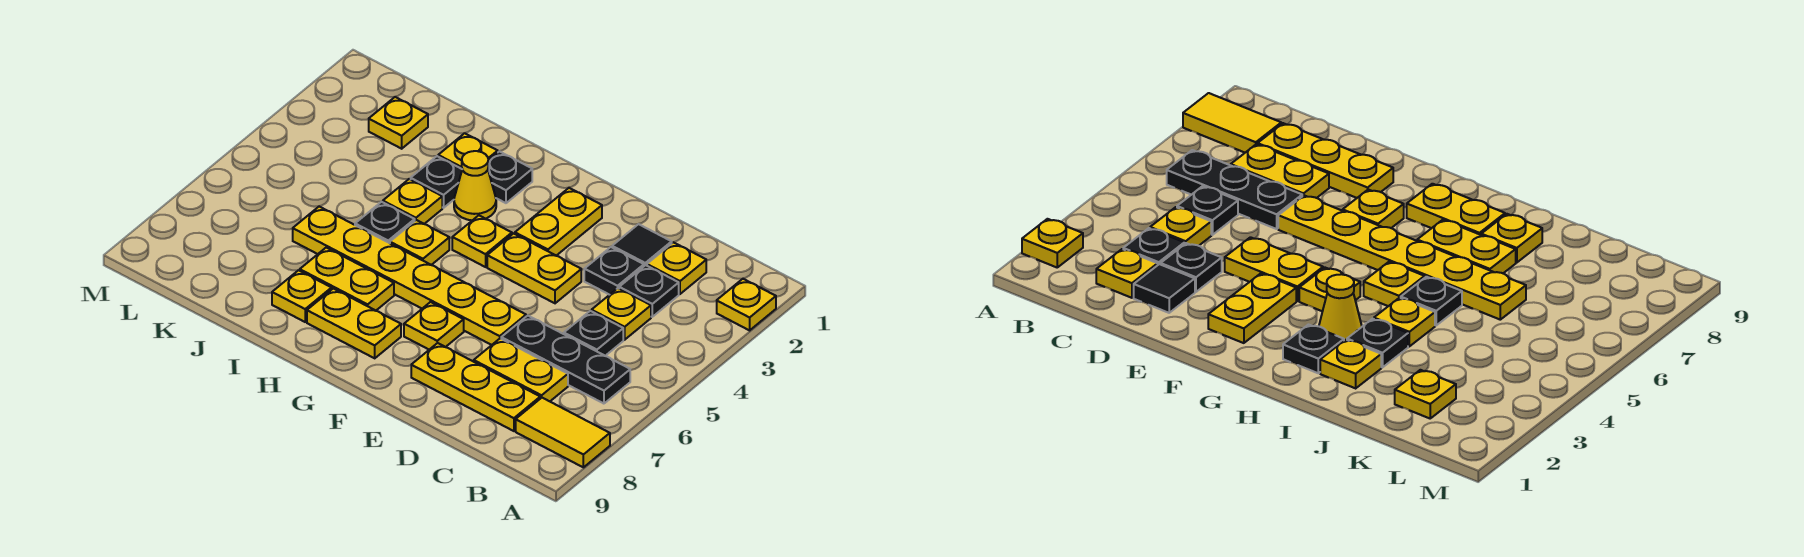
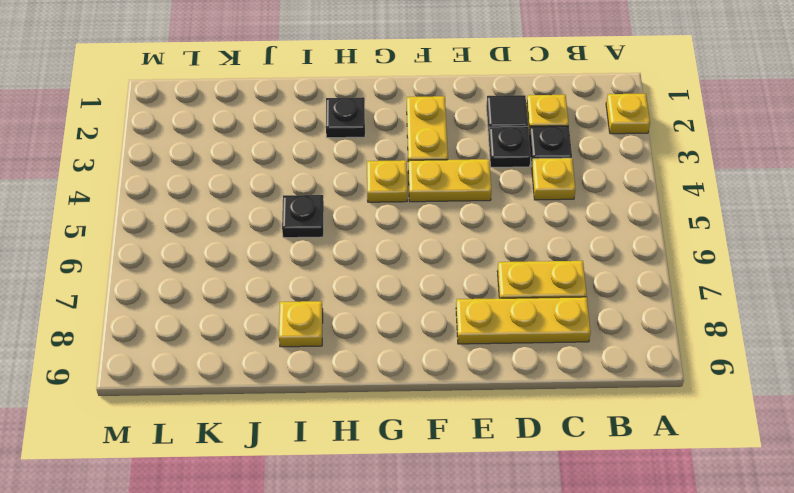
none -> yellow tile A8:B8 level 1
none -> black plate B6:D6 level 1
none -> black plate C5 level 1

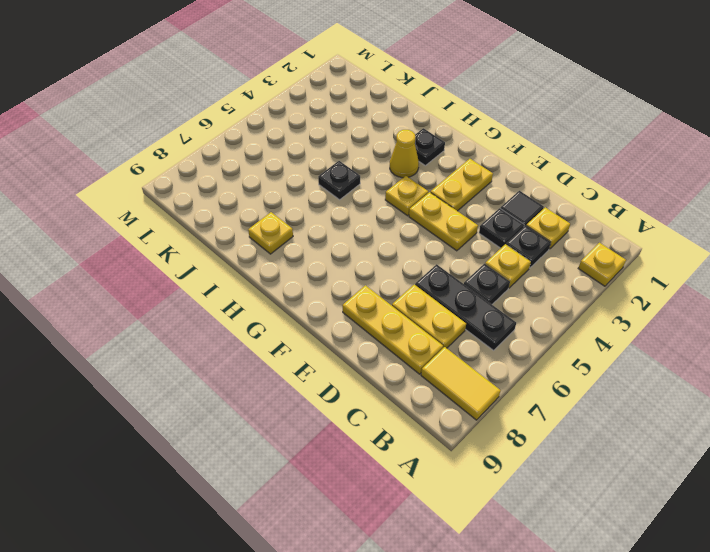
none -> yellow plate E6:J6 level 1
none -> yellow plate F7 level 1
none -> yellow plate G8:H8 level 1

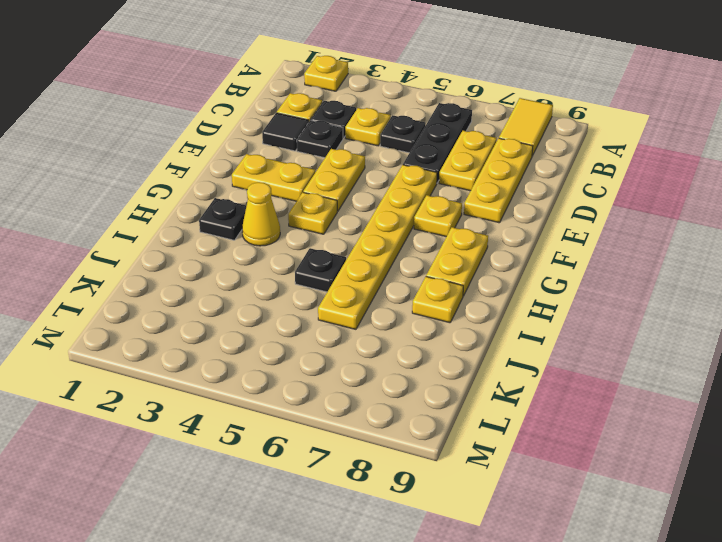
none -> yellow plate H5 level 1
none -> yellow plate H7:I7 level 1
none -> yellow plate I2 level 1

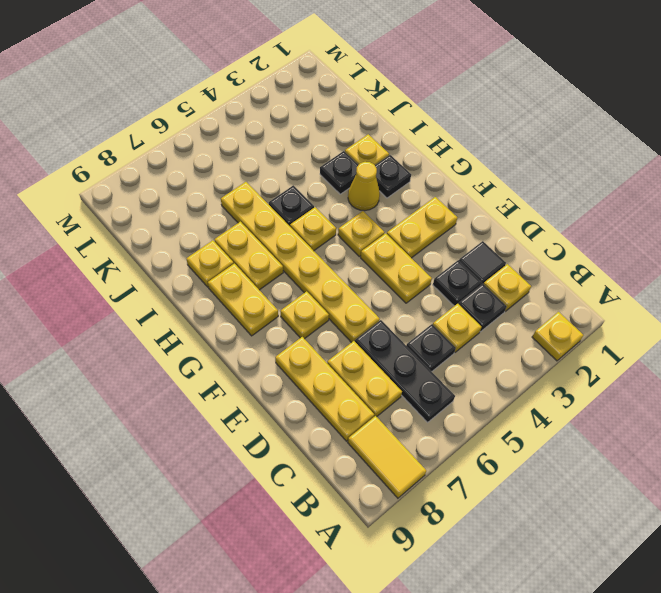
none -> yellow plate I4 level 1
none -> yellow plate K2 level 1

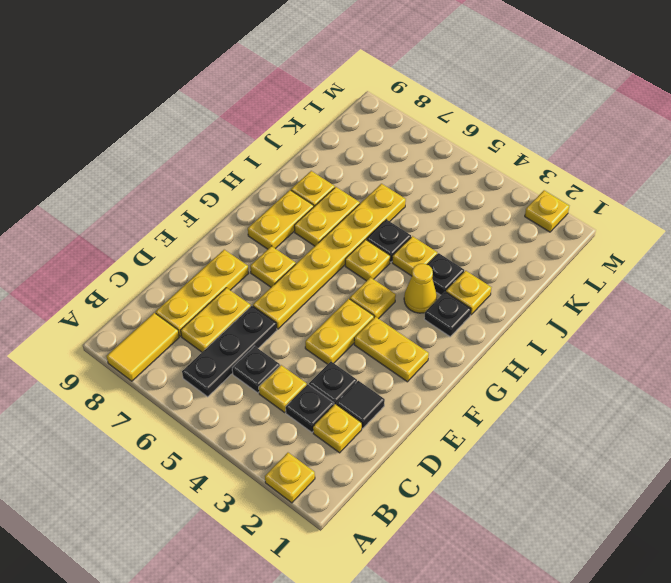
yellow plate M2 level 1 -> yellow plate K2 level 1

